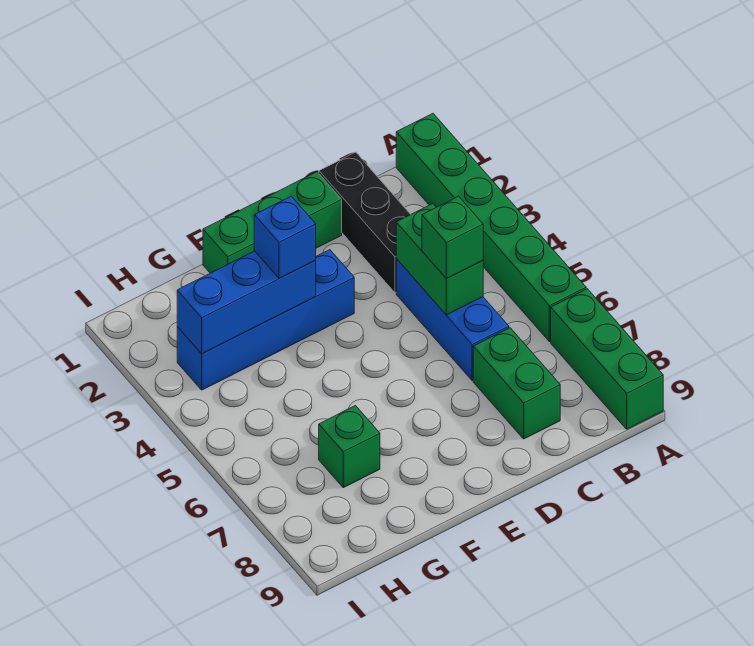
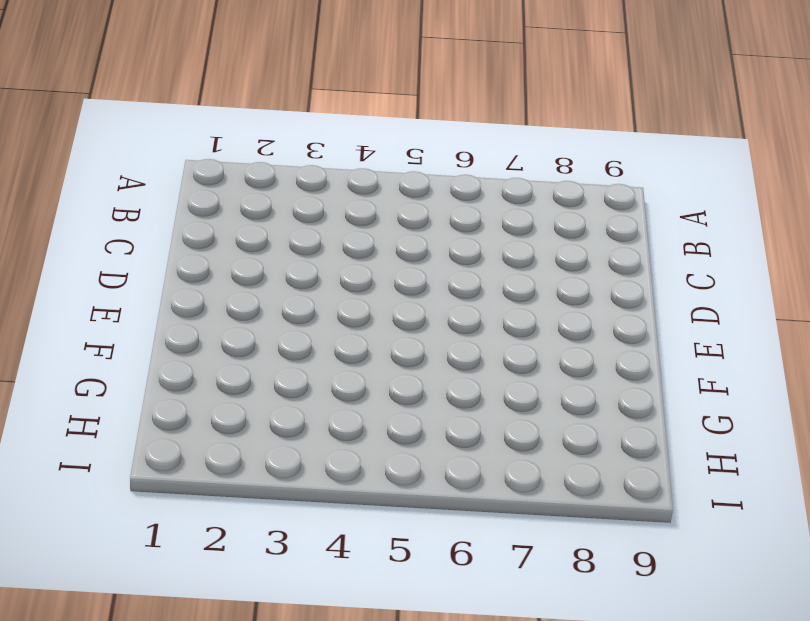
none -> green brick A1:A6 level 1
none -> green brick A7:A9 level 1
none -> black brick C1:C3 level 1

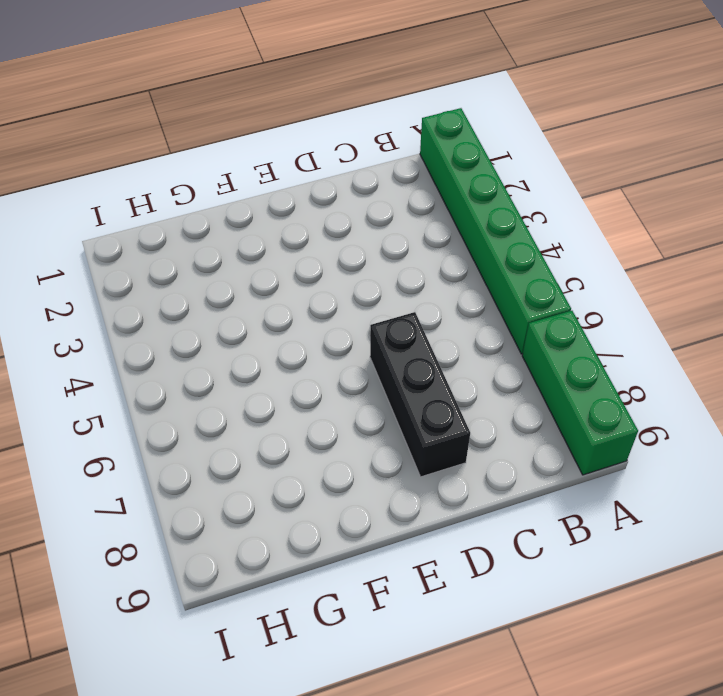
black brick D6:D8 level 1 -> black brick C1:C3 level 1
none -> blue brick C4:C6 level 1
none -> green brick C7:C8 level 1
none -> green brick D1:F1 level 1

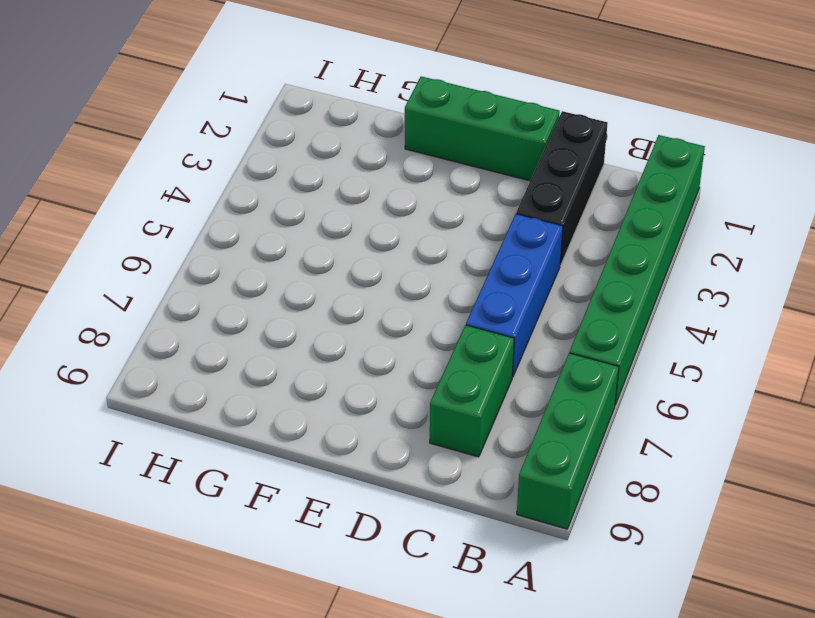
none -> blue brick E3:H3 level 1
none -> green brick G7 level 1
none -> green brick C4:C5 level 2

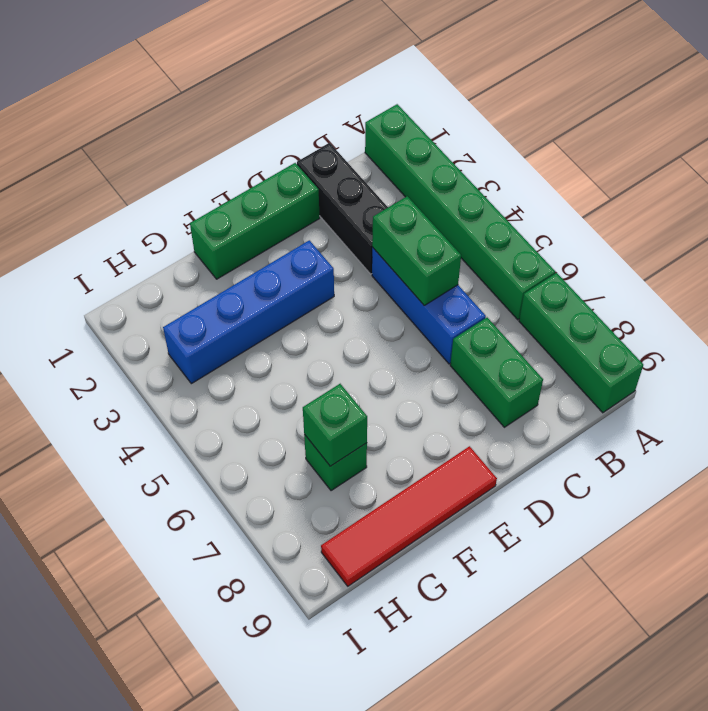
red tile E9:H9 level 1 -> none
green brick G7 level 2 -> green brick C5 level 3
none -> blue brick F3:H3 level 2
none -> blue brick F3 level 3

